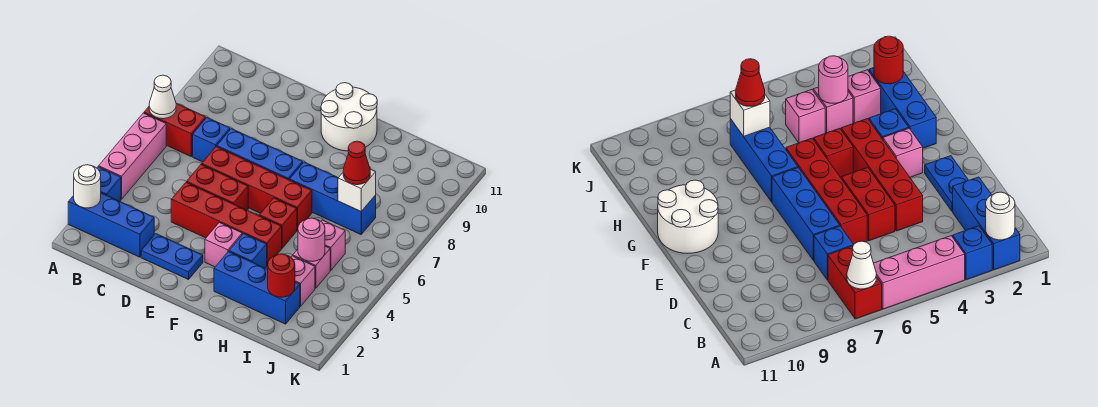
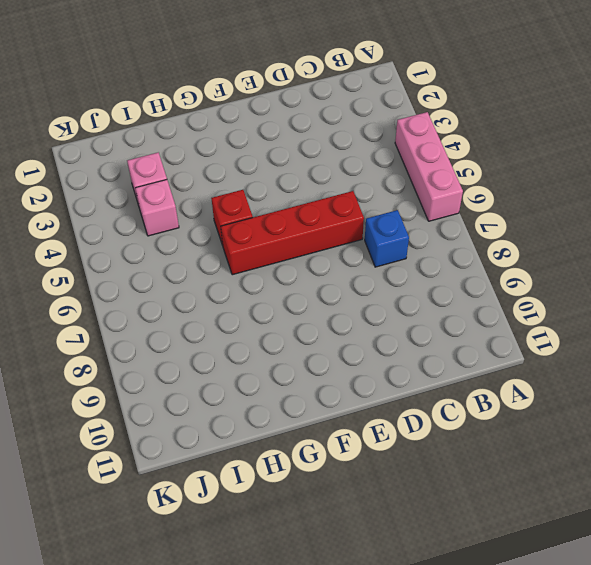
none -> blue brick A2:C2 level 1
none -> blue brick A3 level 1
none -> red brick A7:B7 level 1

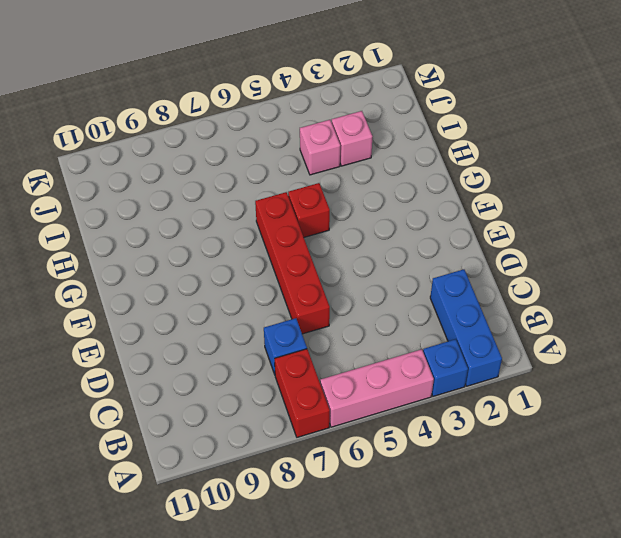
none -> blue plate D2:E2 level 1
none -> red brick D4:G4 level 1
none -> red brick D5:E5 level 1

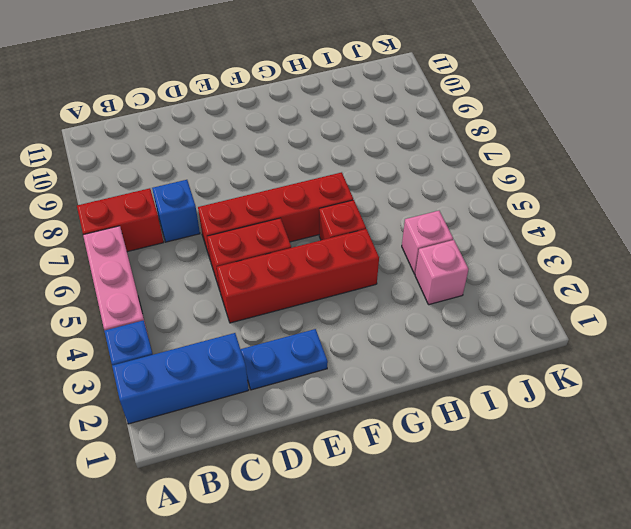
none -> blue brick D7:F7 level 1
none -> pink brick F3 level 1
none -> white round brick F10:G11 level 1

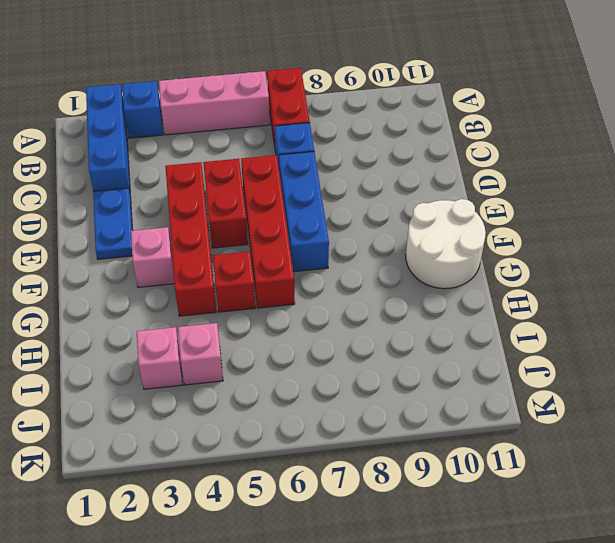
none -> blue brick G2:I2 level 1
none -> blue brick G3 level 1
none -> blue brick G7:I7 level 1

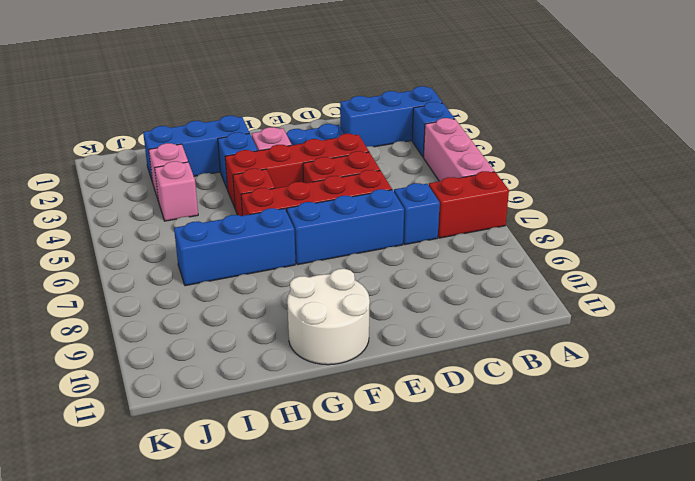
none -> pink brick I5 level 1
none -> white round brick A2 level 2
none -> white cone A7 level 2

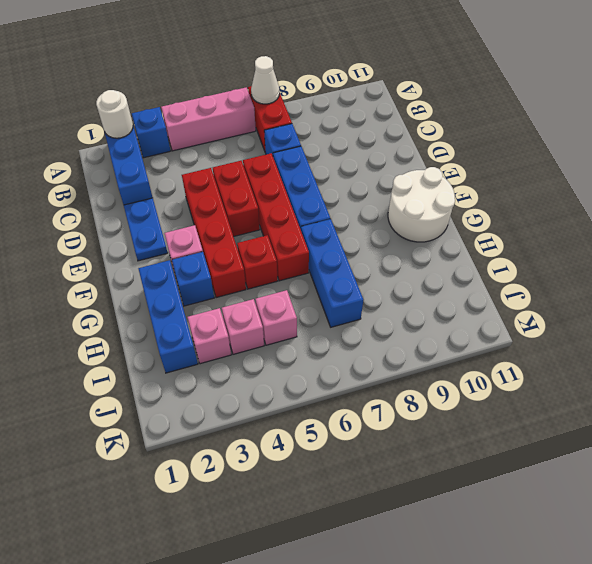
none -> red round brick I2 level 2
none -> pink round brick I4 level 2
none -> white brick I7 level 2

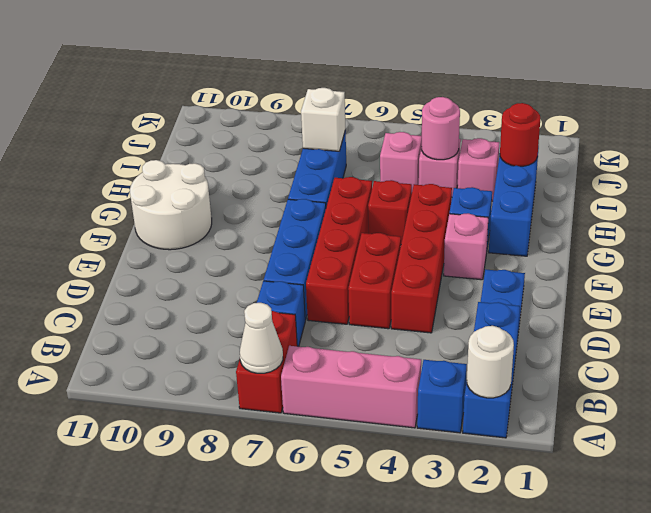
none -> red cone I7 level 3

